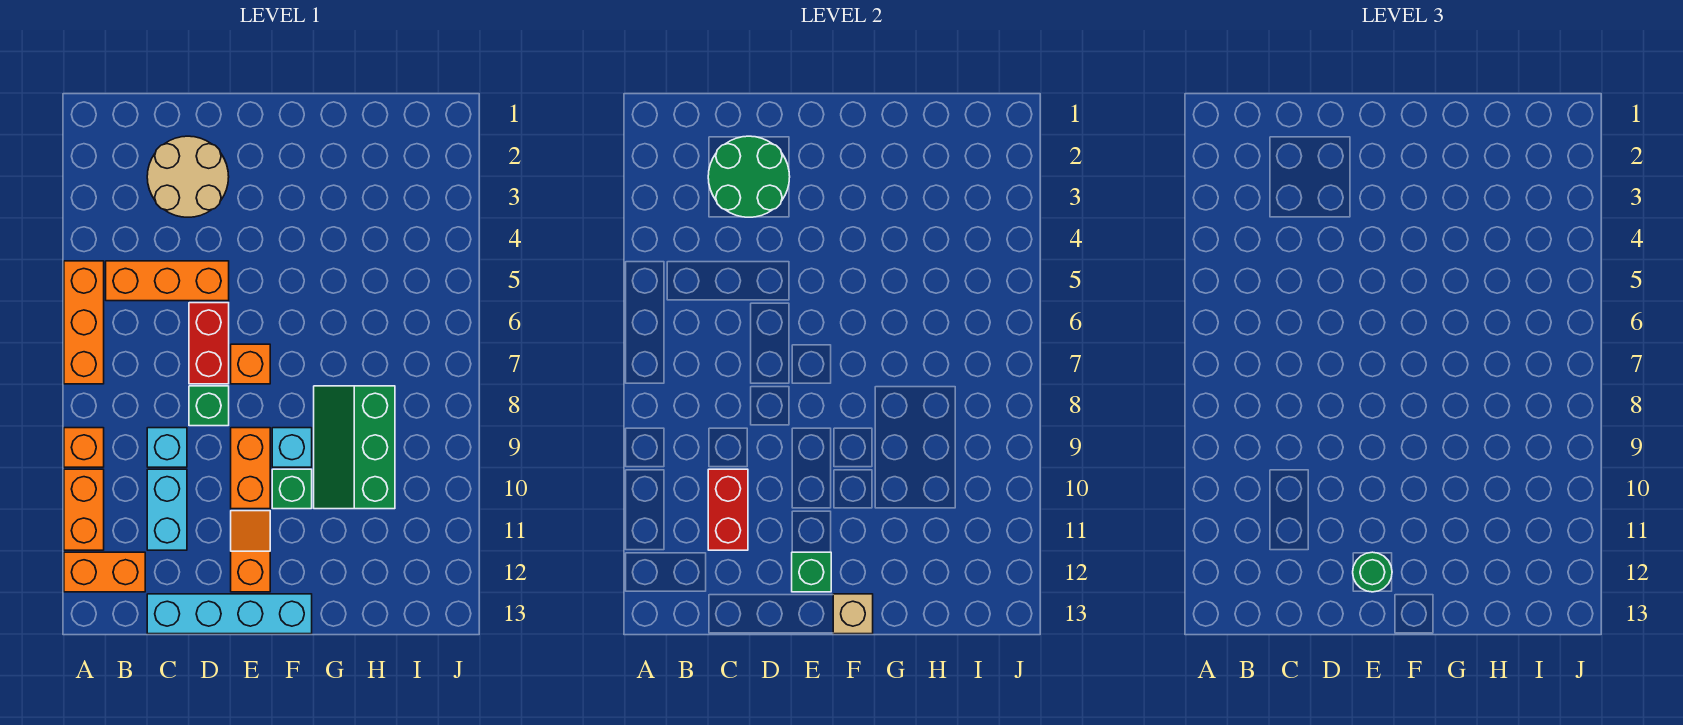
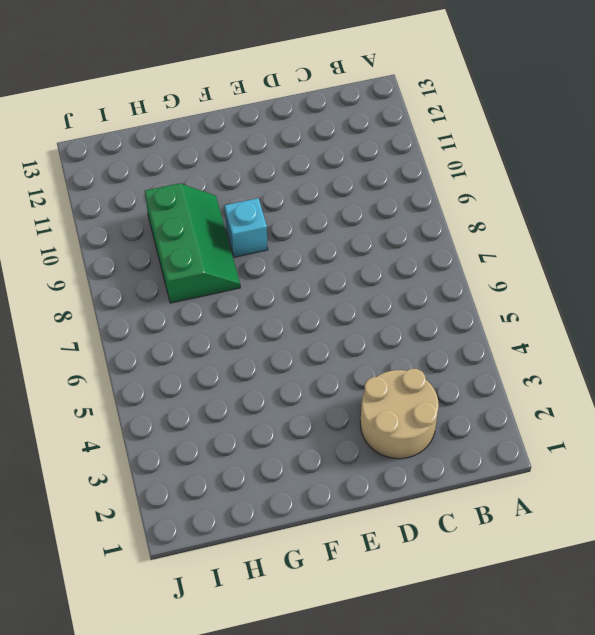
none -> orange brick A5:A7 level 1
none -> orange brick A9 level 1
none -> orange brick A10:A11 level 1

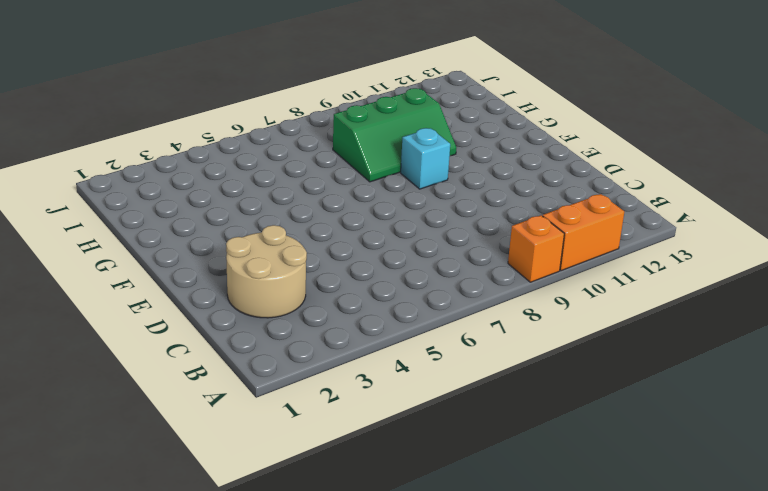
none -> orange brick A5:A7 level 1
none -> orange brick A12:B12 level 1
none -> orange brick B5:D5 level 1

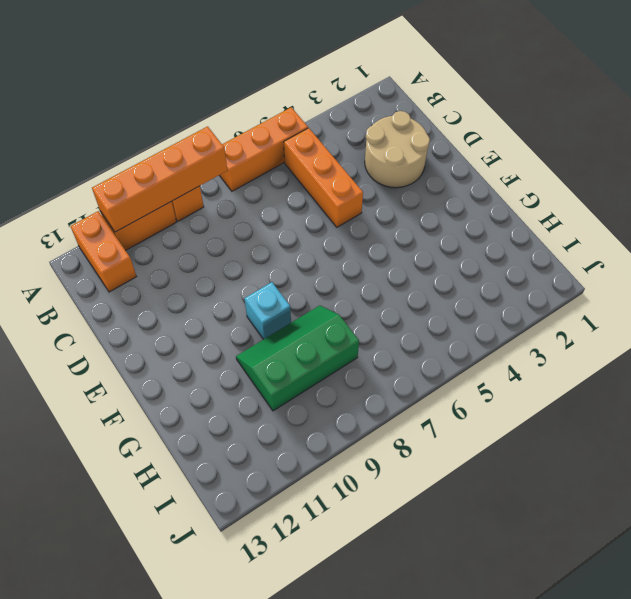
orange brick A8:A11 level 2 -> none
none -> cyan brick C9 level 1
none -> cyan brick C10:C11 level 1
none -> cyan brick C13:F13 level 1

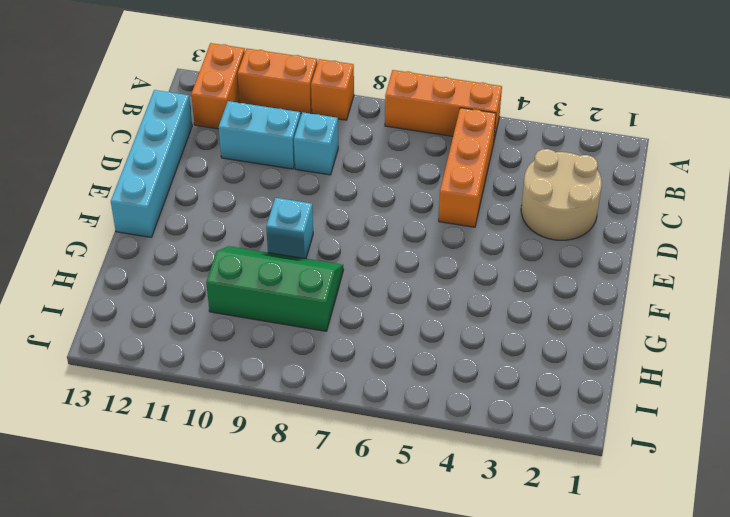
none -> red brick D6:D7 level 1
none -> green brick D8 level 1
none -> orange brick E7 level 1

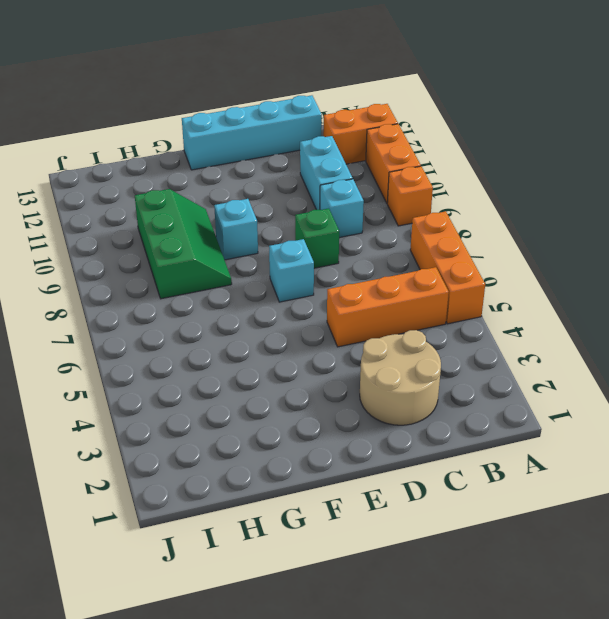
cyan brick E7 level 1 -> orange brick E7 level 1
none -> red brick D6:D7 level 1
none -> orange brick E9:E10 level 1
none -> orange slope E11:E12 level 1 top 12

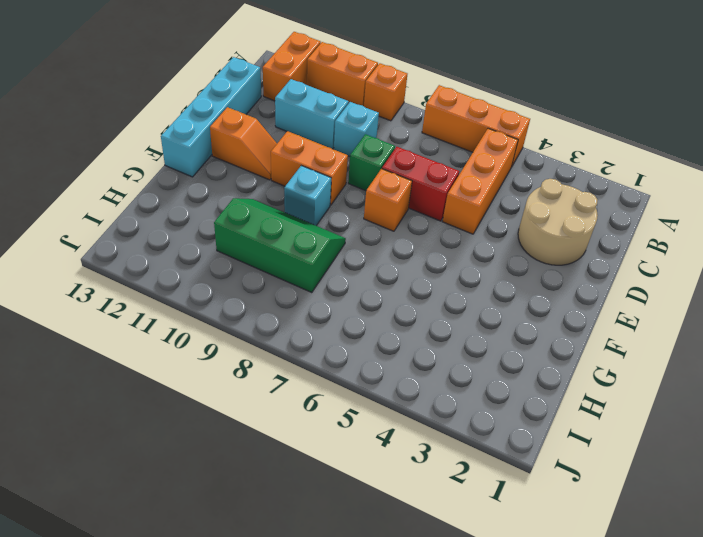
none -> green brick F10 level 1
none -> green round brick C2:D3 level 2
none -> red brick C10:C11 level 2

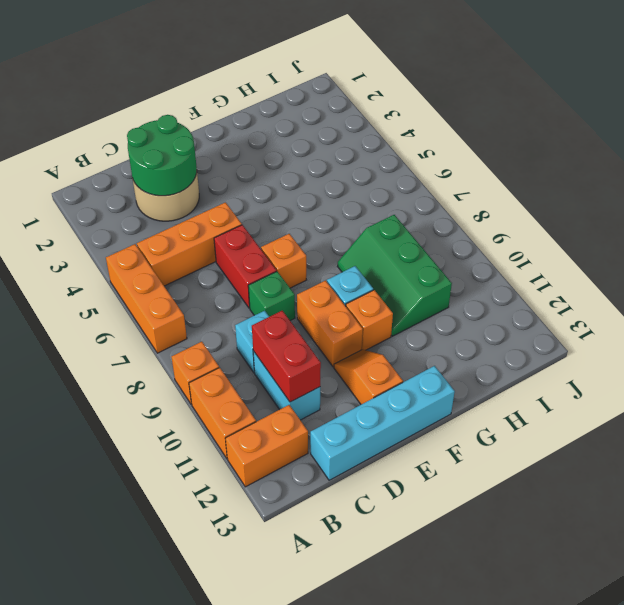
orange brick F10 level 1 -> green brick F10 level 1
none -> green brick E12 level 2
none -> tan brick F13 level 2
none -> green round brick E12 level 3

